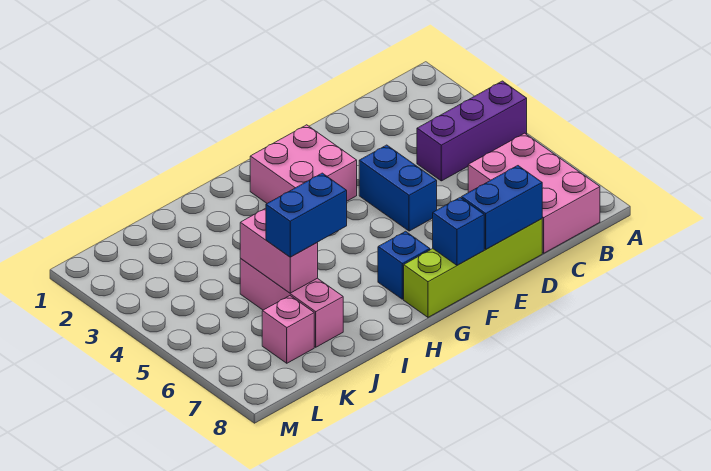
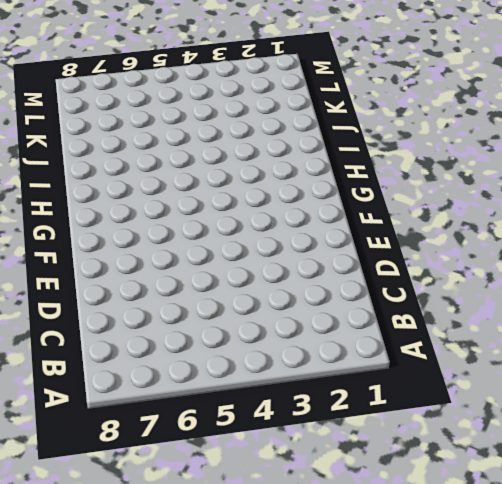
none -> purple brick A4:C4 level 1
none -> pink brick B6:C8 level 1
none -> lime brick D8:G8 level 1

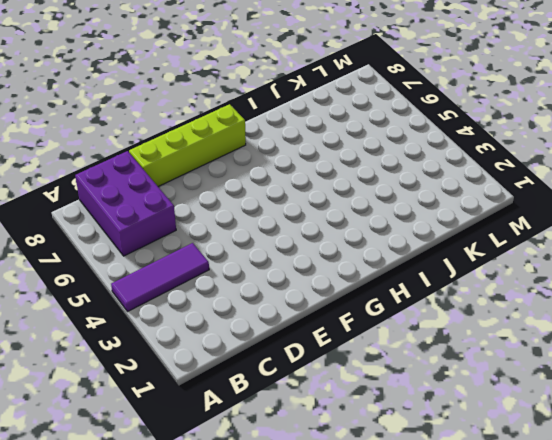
purple tile A4:C4 level 1 -> purple brick A4:C4 level 1
purple brick B6:C8 level 1 -> pink brick B6:C8 level 1
none -> blue brick E4:E5 level 1
none -> pink brick F2:G3 level 1
none -> blue brick G7 level 1

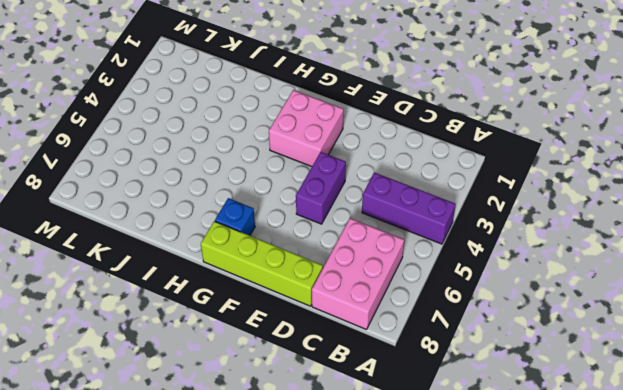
purple brick E4:E5 level 1 -> blue brick E4:E5 level 1
none -> pink brick J5:J7 level 1
none -> pink brick K7 level 1
none -> blue brick D8:E8 level 2

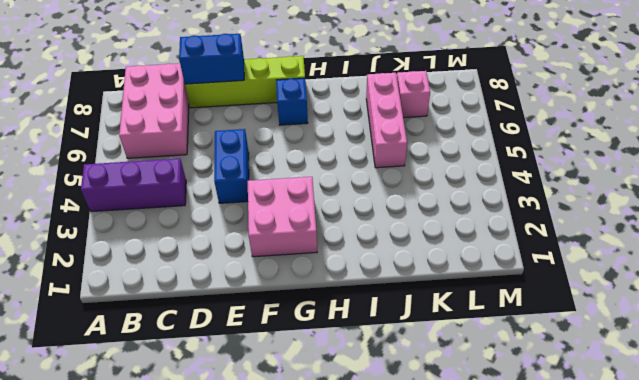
none -> blue brick F8 level 2
none -> pink brick J5:J6 level 2
none -> blue brick I6:J6 level 3

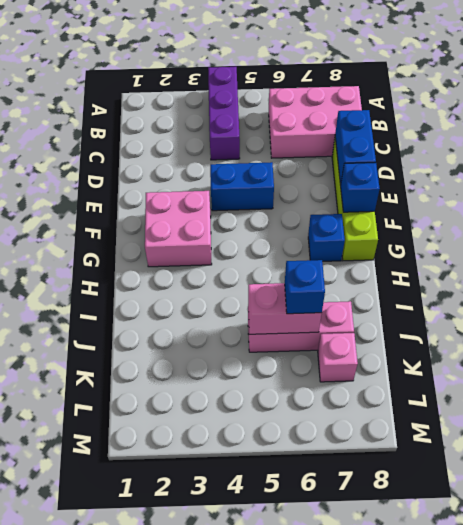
blue brick J6 level 3 -> blue brick I6:J6 level 3

